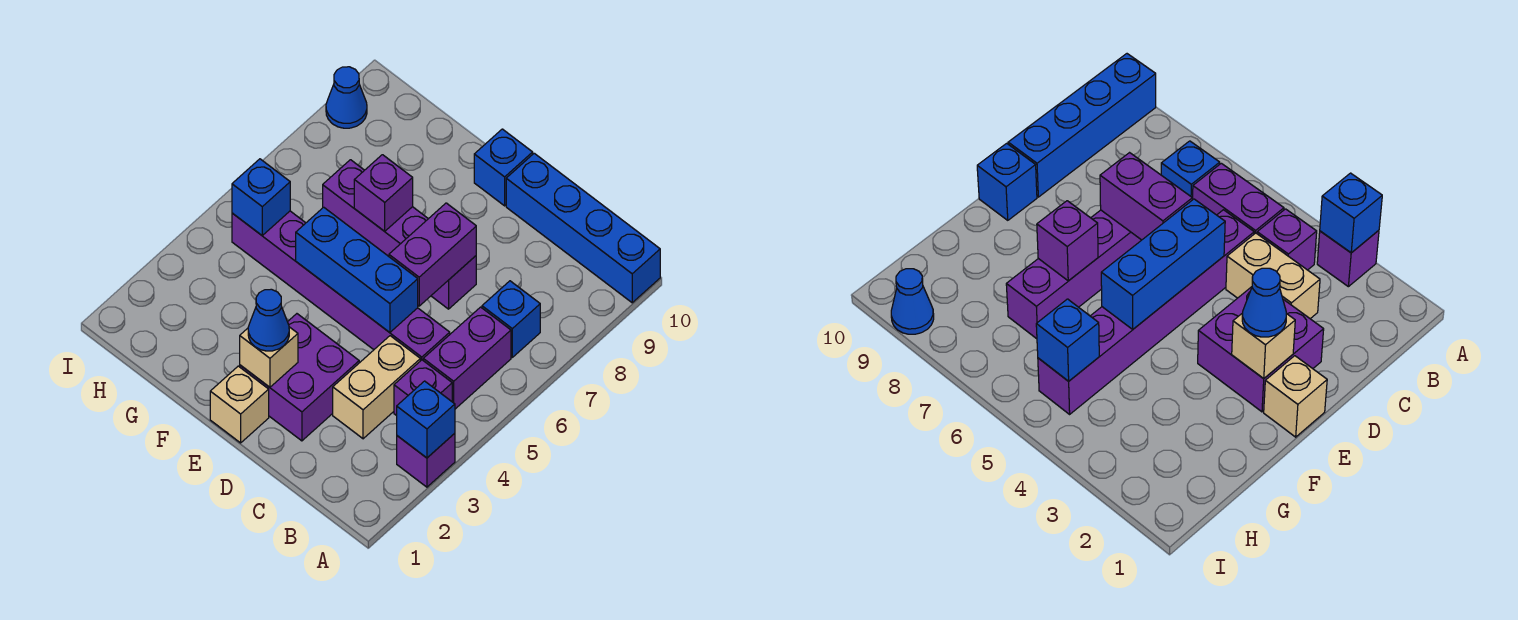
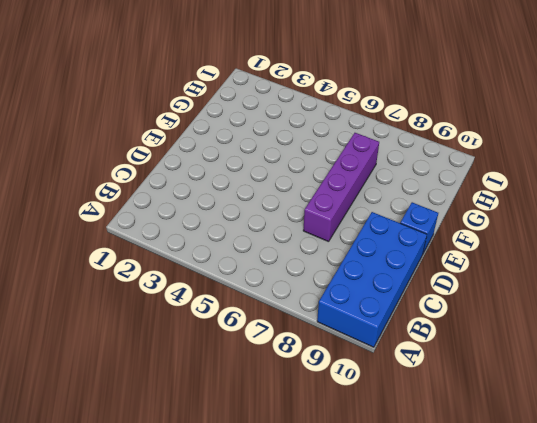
blue brick A9:D10 level 1 -> blue brick A10:D10 level 1
none -> purple brick A3 level 1
none -> purple brick B4 level 1
none -> purple brick B5:B6 level 1

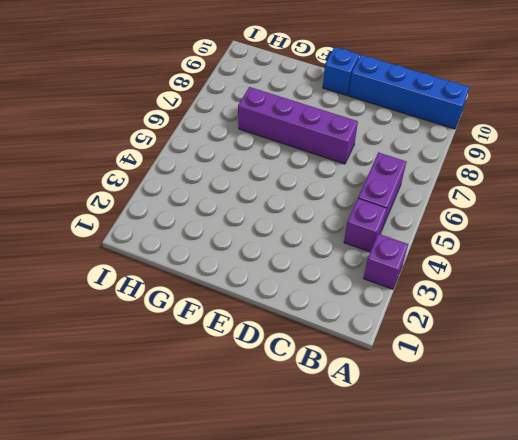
none -> blue brick B7 level 1
none -> tan brick C3:C4 level 1
none -> purple brick C5:H5 level 1

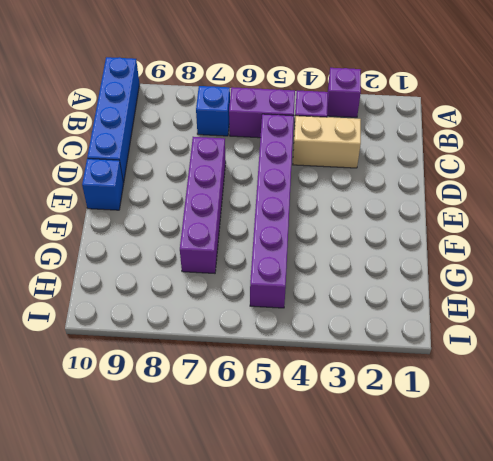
none -> purple brick D2:E3 level 1
none -> tan brick E1 level 1
none -> blue cone I9 level 1

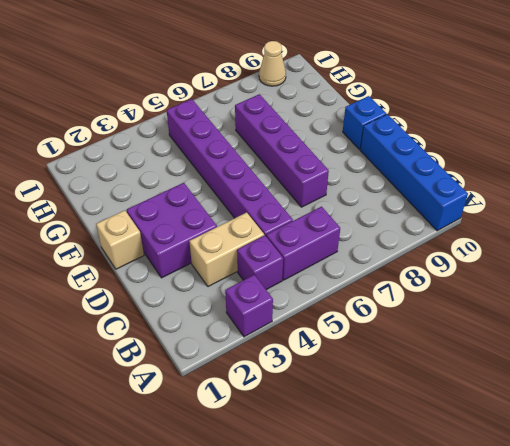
tan cone I9 level 1 -> blue cone I9 level 1
none -> blue brick B7 level 1
none -> blue brick A3 level 2
none -> blue brick D5:F5 level 2

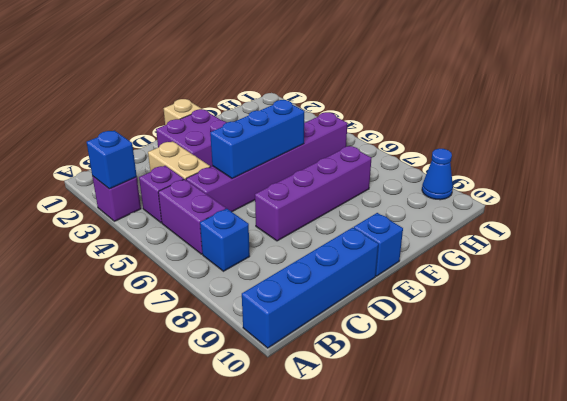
none -> purple brick D6:D7 level 2
none -> tan brick E2 level 2
none -> purple brick F7 level 2

